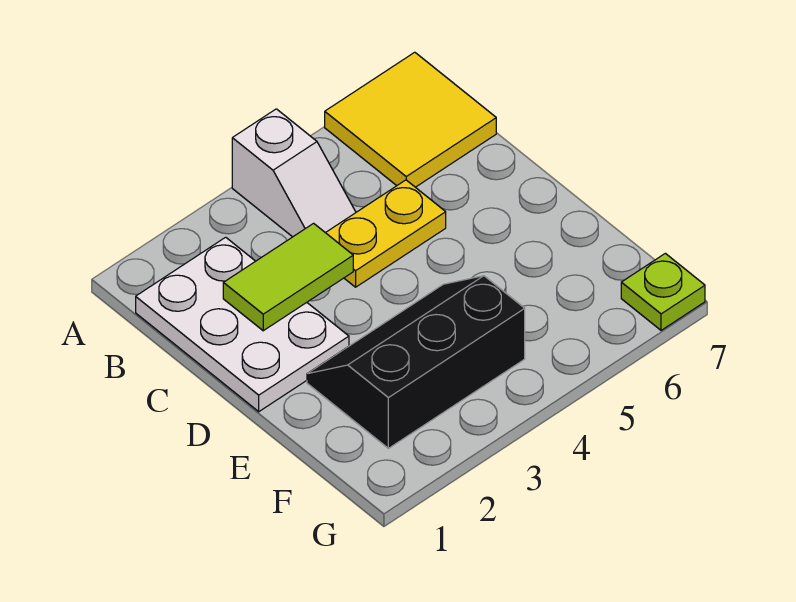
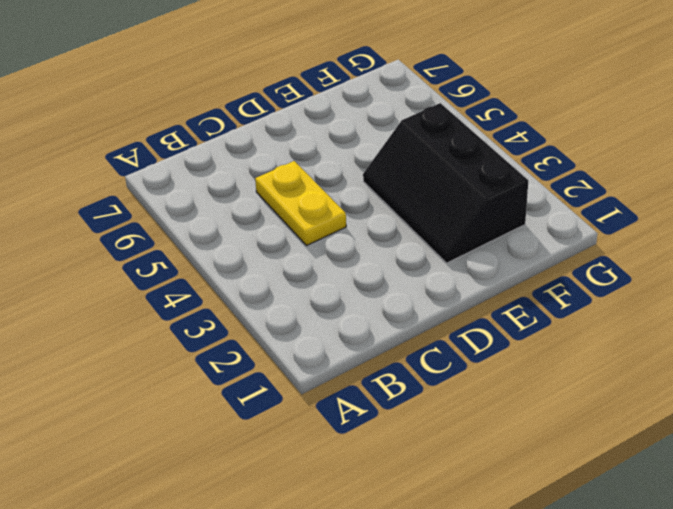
none -> white slope A4:B4 level 1 top A
none -> yellow tile A6:B7 level 1

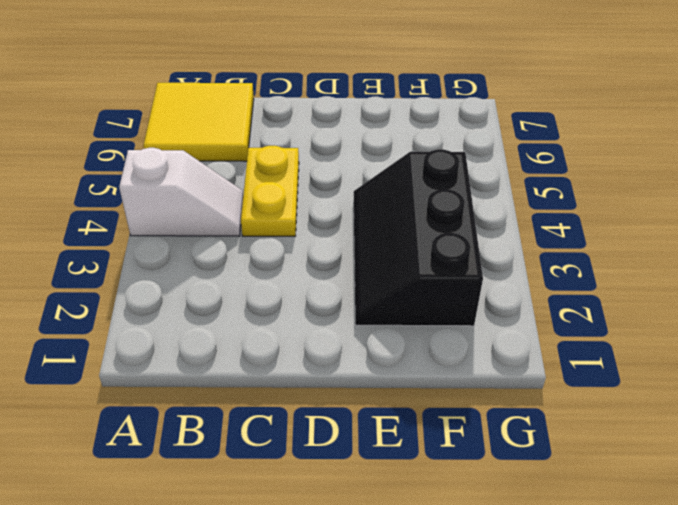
none -> white plate B1:D2 level 1
none -> lime plate G7 level 1

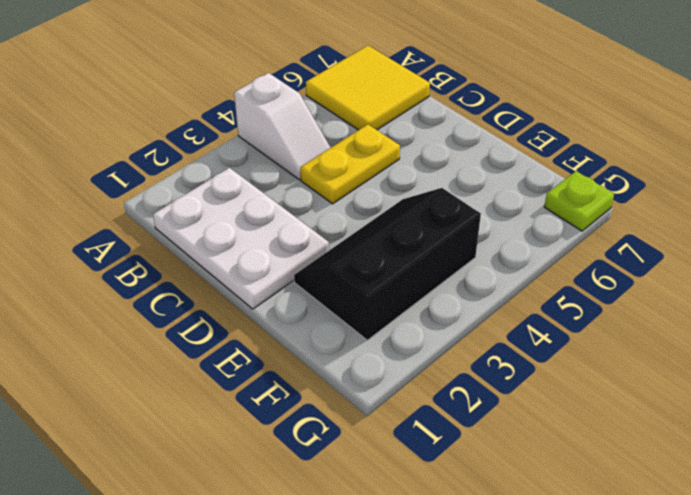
none -> lime tile C2:C3 level 2

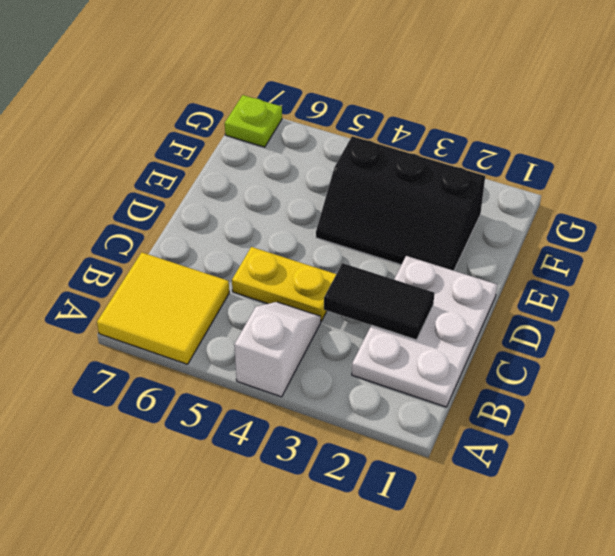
black tile C2:C3 level 2 -> lime tile C2:C3 level 2

